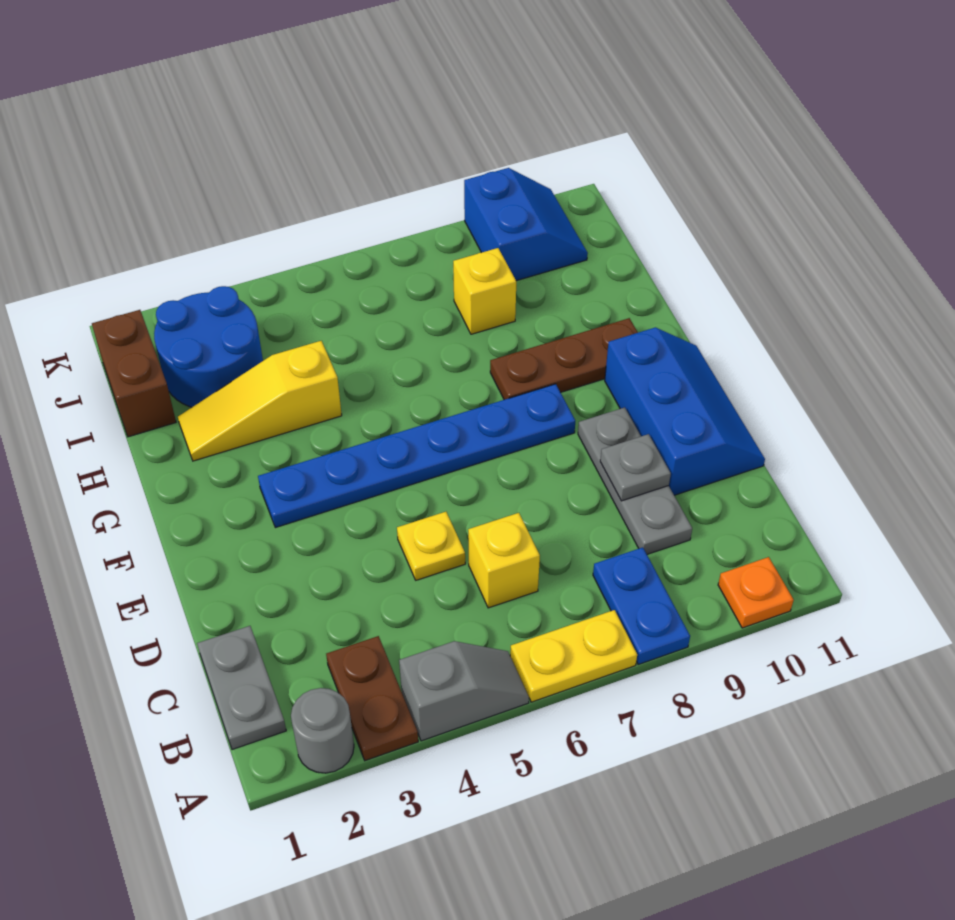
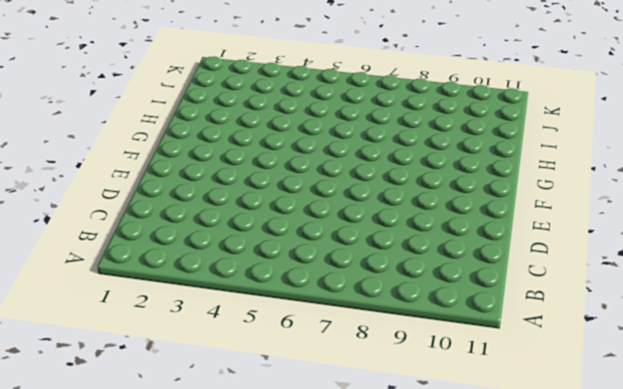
none -> grey round brick A2 level 1
none -> brown plate A3:B3 level 1
none -> grey slope A4:A5 level 1 top 4

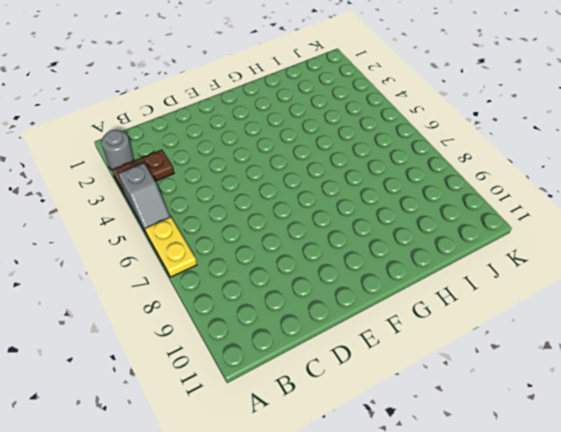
none -> blue plate A8:B8 level 1
none -> orange plate A10 level 1
none -> grey plate B1:C1 level 1

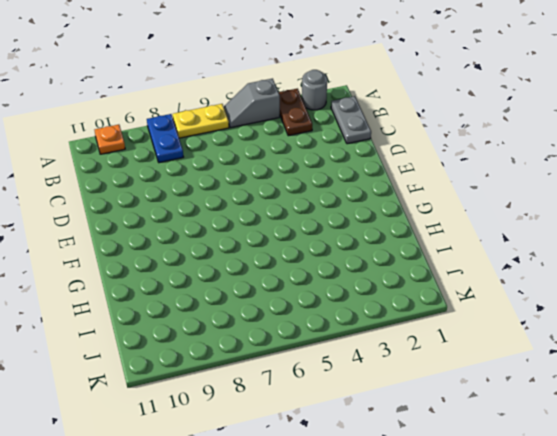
none -> yellow brick C6 level 1
none -> grey plate C9:E9 level 1
none -> yellow plate D5 level 1

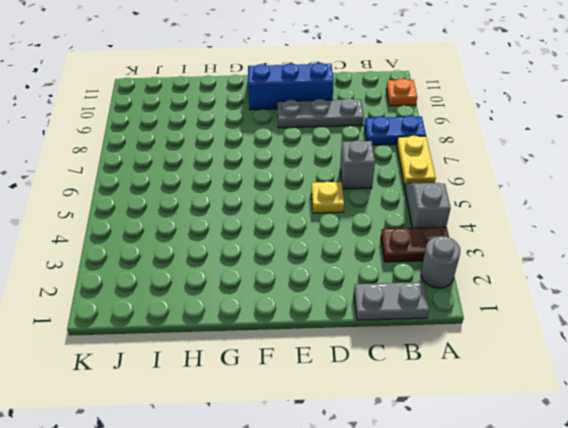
grey brick C6 level 1 -> yellow brick C6 level 1
none -> blue plate F3:F8 level 1
none -> brown plate G8:G10 level 1
none -> yellow slope H2:H4 level 1 top 4

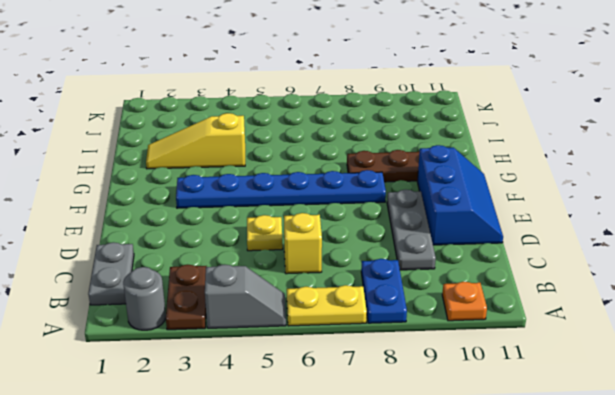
none -> brown brick I1:J1 level 1
none -> blue round brick I2:J3 level 1
none -> yellow brick I8 level 1

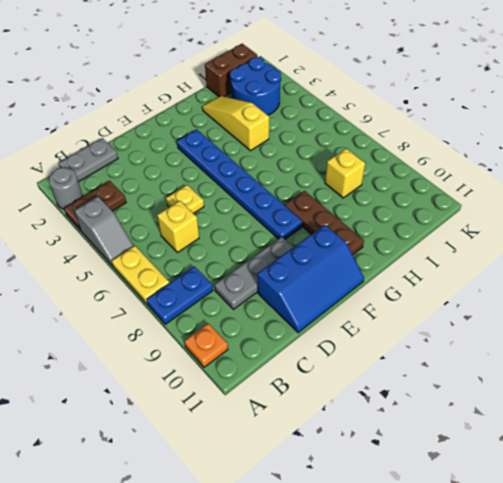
none -> blue slope J9:K10 level 1 top 9
none -> grey plate D9 level 2

